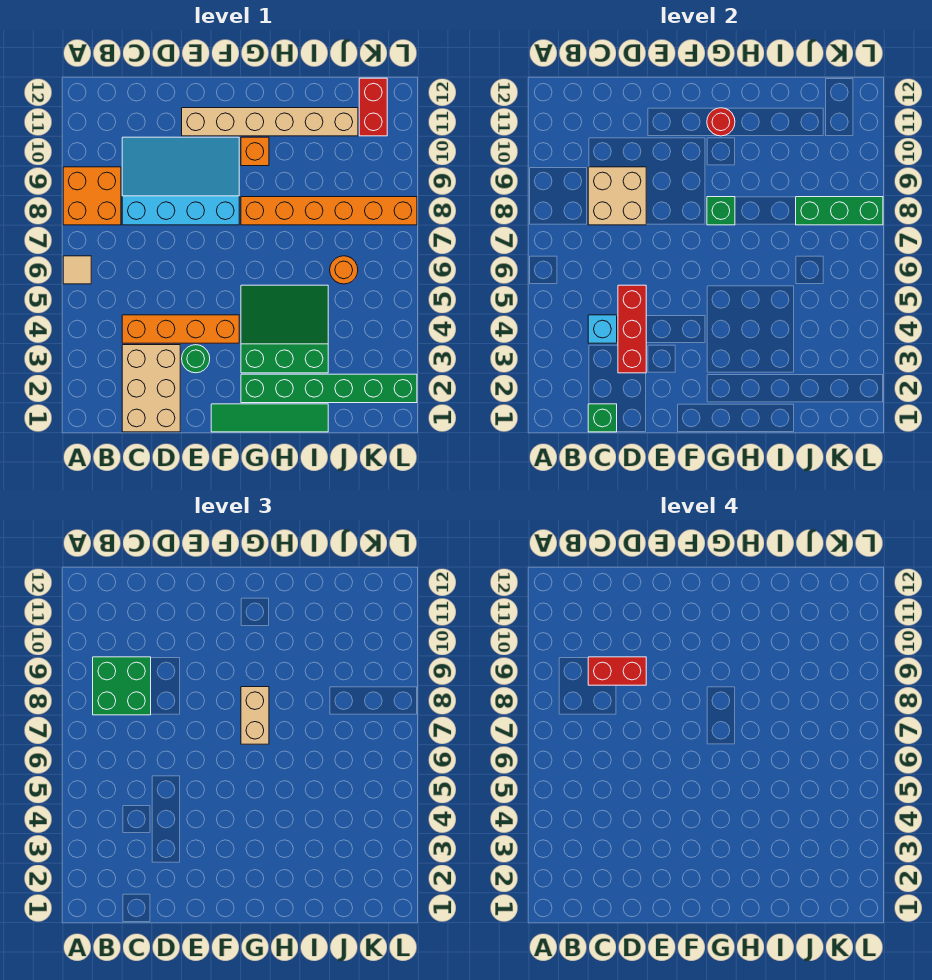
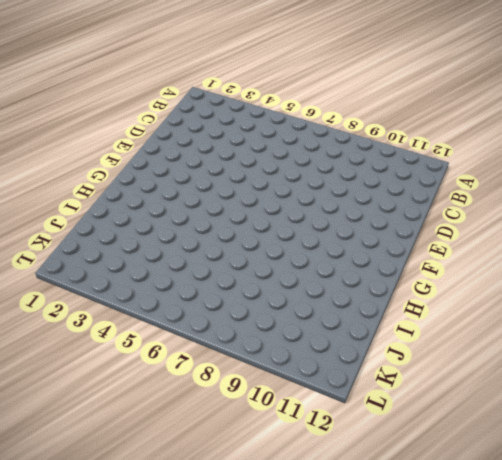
none -> tan tile A6 level 1
none -> orange brick A8:B9 level 1
none -> tan brick C1:D3 level 1

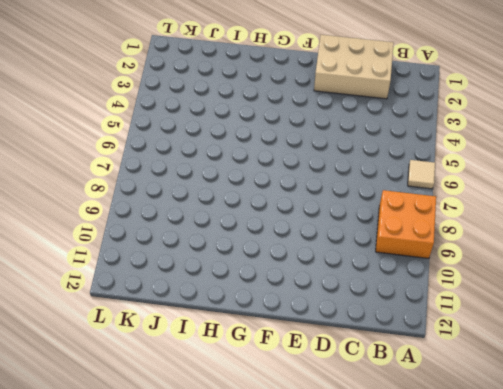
tan brick C1:E2 level 1 -> tan brick C1:D3 level 1
none -> orange brick C4:F4 level 1
none -> cyan slope C8:F10 level 1 top 8
none -> green round brick E3 level 1

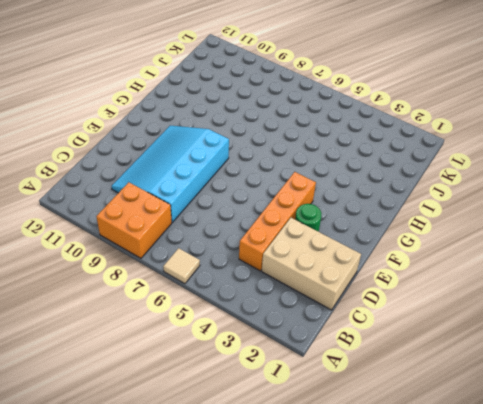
none -> tan brick E11:J11 level 1
none -> green tile F1:I1 level 1
none -> green brick G2:L2 level 1

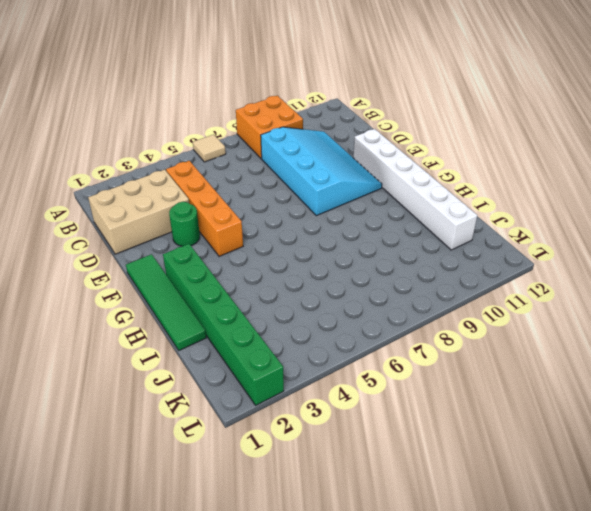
white brick E11:J11 level 1 -> tan brick E11:J11 level 1
none -> green slope G3:I5 level 1 top 3
none -> orange brick G8:L8 level 1
none -> orange brick G10 level 1

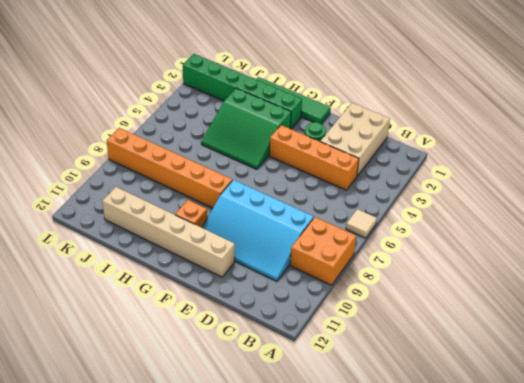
none -> orange round brick J6 level 1
none -> red brick K11:K12 level 1
none -> green brick C1 level 2

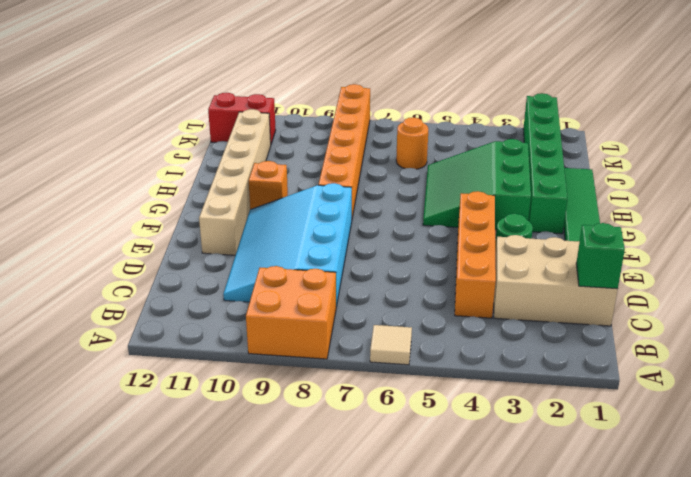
none -> cyan brick C4 level 2
none -> tan brick C8:D9 level 2
none -> red brick D3:D5 level 2

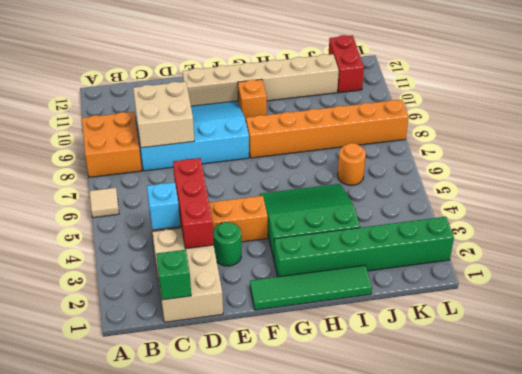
none -> green brick G8 level 2
none -> red round brick G11 level 2
none -> green brick J8:L8 level 2

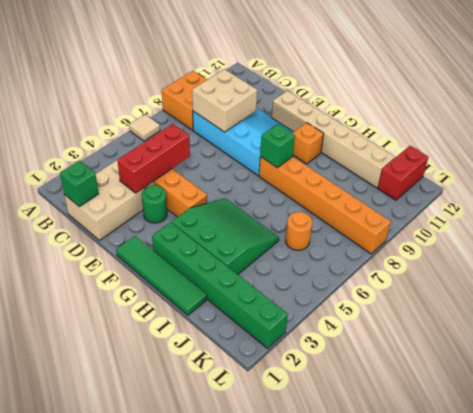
none -> cyan brick C4 level 2
none -> red round brick G11 level 2
none -> green brick J8:L8 level 2

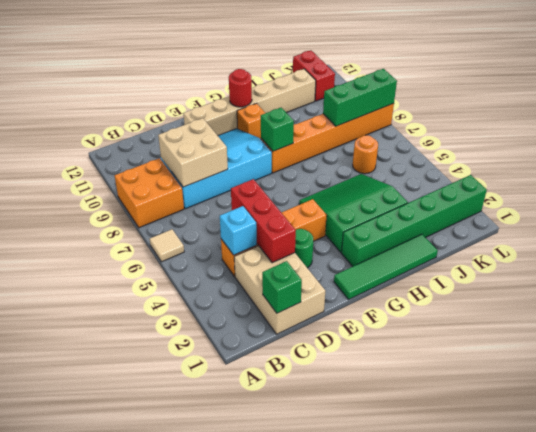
none -> green brick B8:C9 level 3
none -> tan brick G7:G8 level 3
none -> red brick C9:D9 level 4

